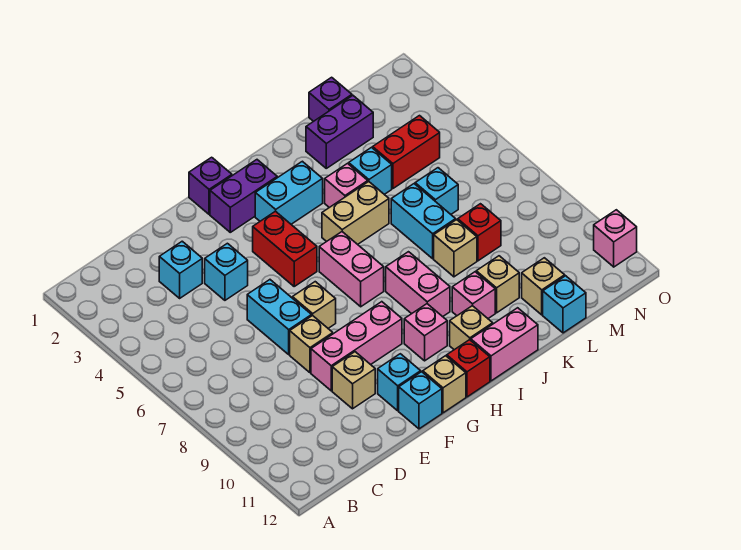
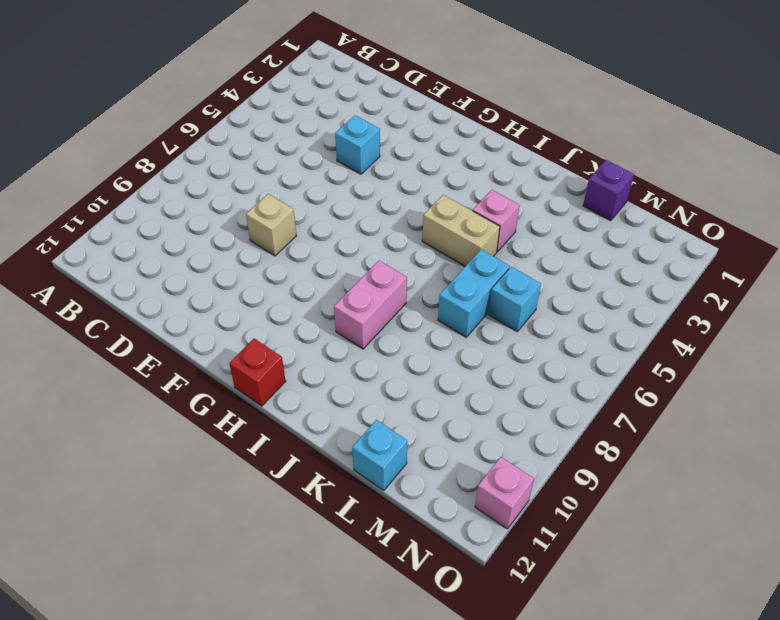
none -> cyan brick D3 level 1
none -> cyan brick E6:E7 level 1
none -> pink brick E9:G9 level 1
none -> tan brick E10 level 1

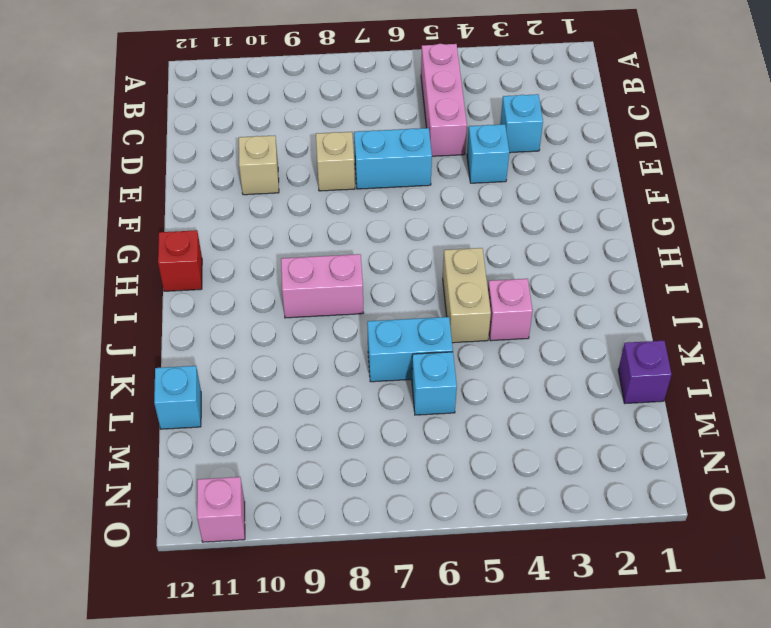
pink brick B5:D5 level 1 -> pink brick E9:G9 level 1
none -> tan brick F7 level 1
none -> cyan brick F11 level 1
none -> cyan brick F12 level 1
none -> purple brick G1 level 1

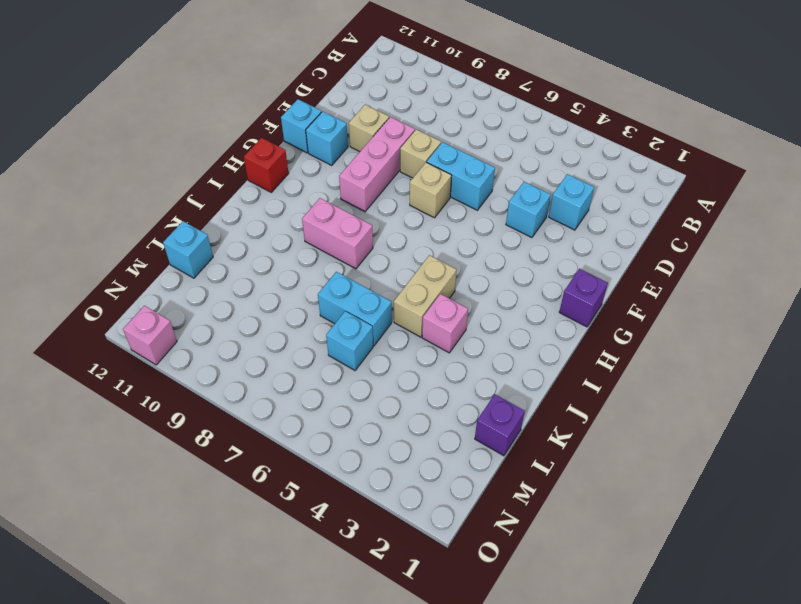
none -> purple brick G2:H2 level 1
none -> red brick G4:G5 level 1
none -> tan brick G12 level 1
none -> cyan brick H3:I3 level 1

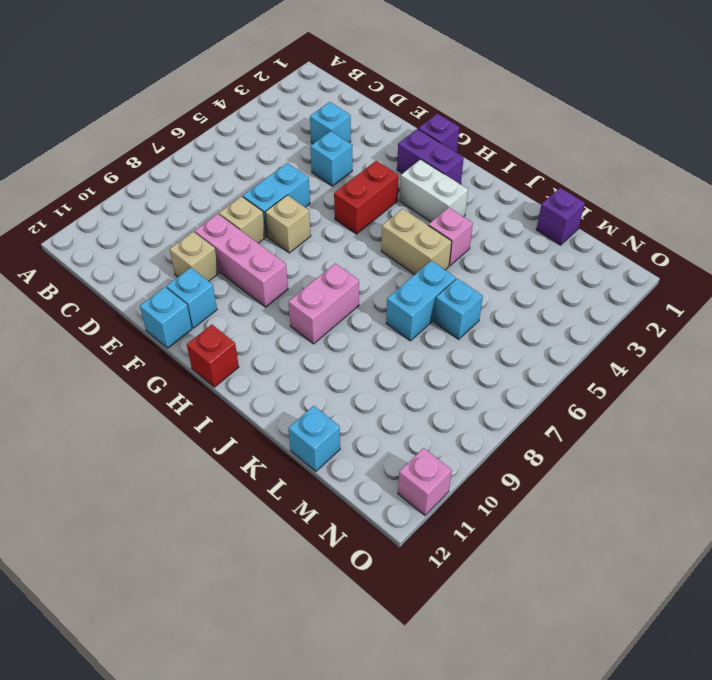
white brick H3:I3 level 1 -> cyan brick H3:I3 level 1
none -> tan brick G12 level 1
none -> pink brick H6:H7 level 1
none -> pink brick H10 level 1
none -> tan brick I11 level 1

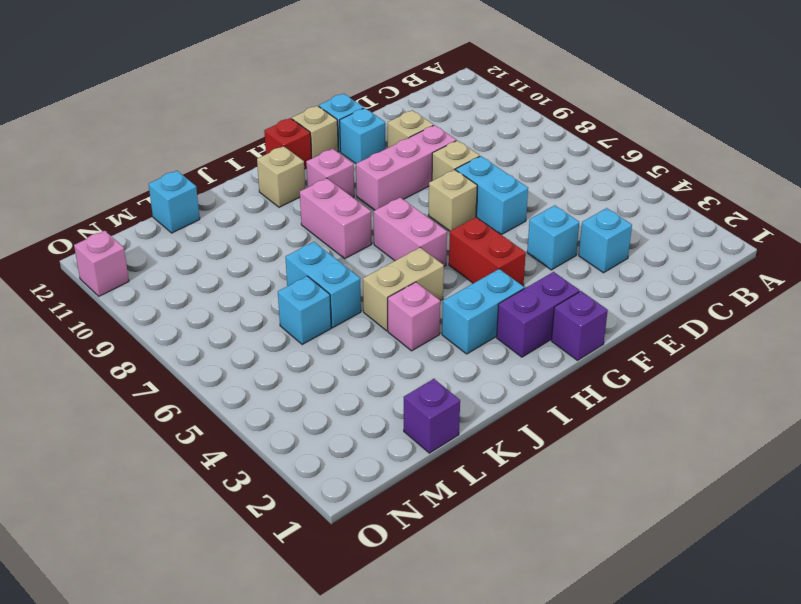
none -> pink brick I12:J12 level 1
none -> pink brick J10 level 1
none -> purple brick K2:L2 level 1
none -> cyan brick K4 level 1

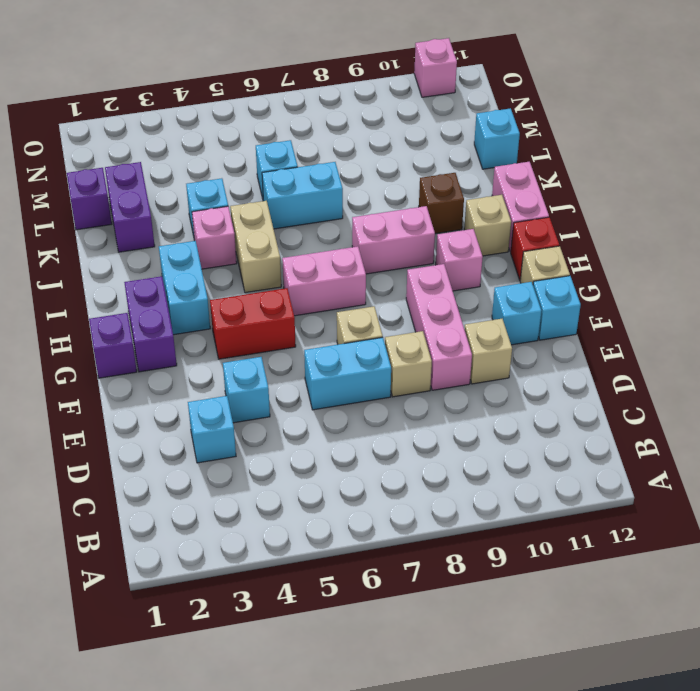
brown brick J10 level 1 -> pink brick J10 level 1
none -> tan brick K8 level 1
none -> tan brick K10 level 1
none -> red brick L4:M4 level 1
none -> red brick L8 level 1

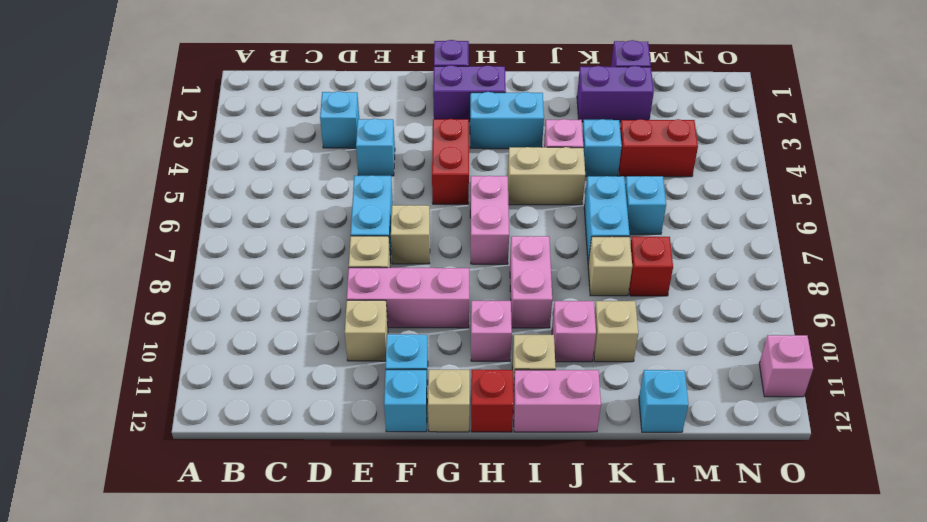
none -> tan brick L11 level 1

